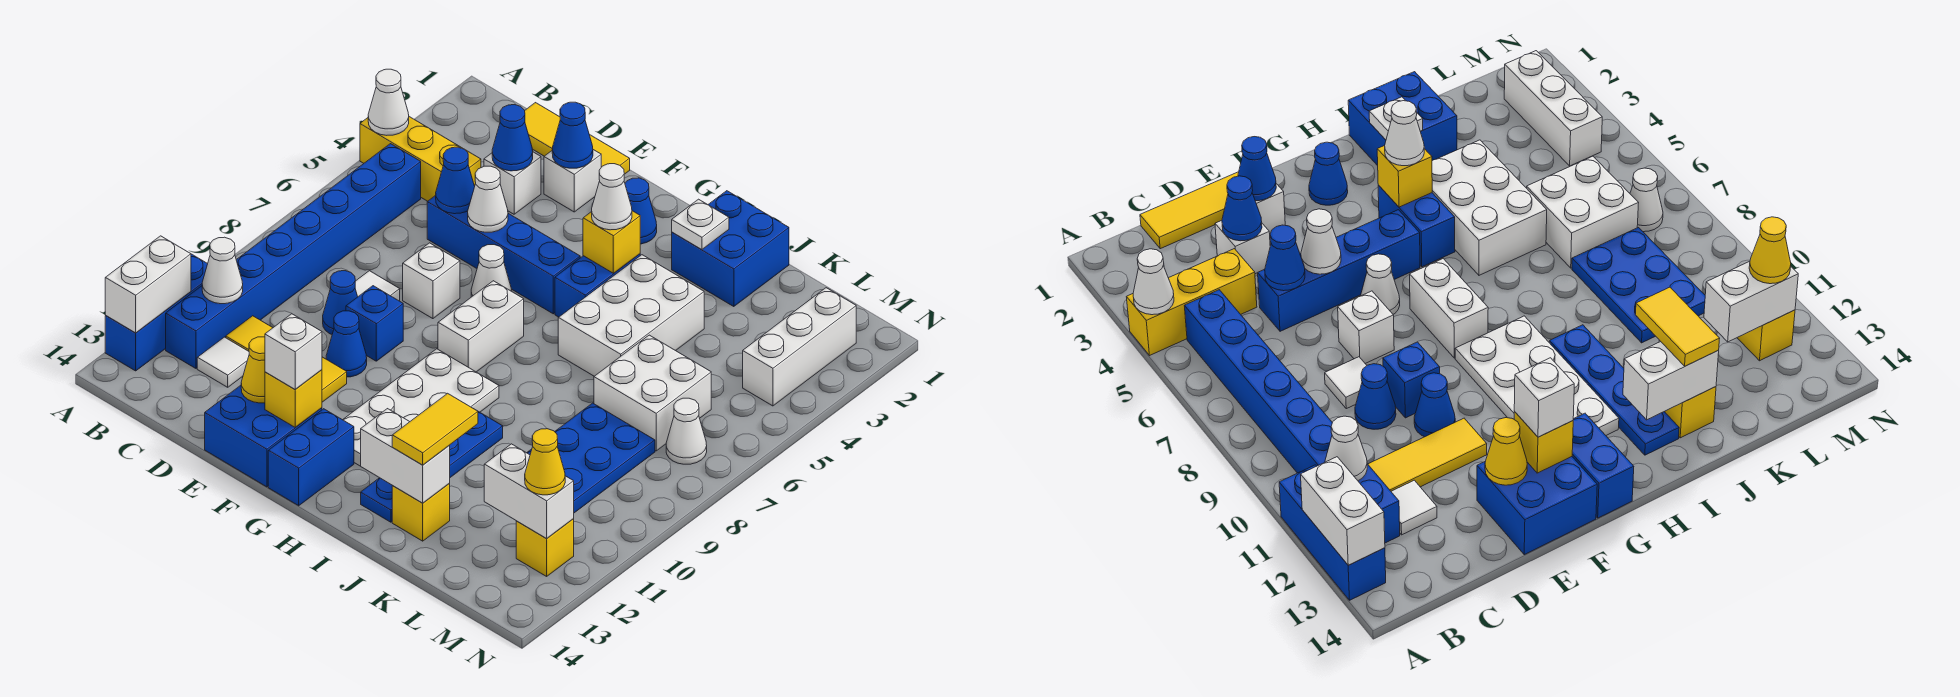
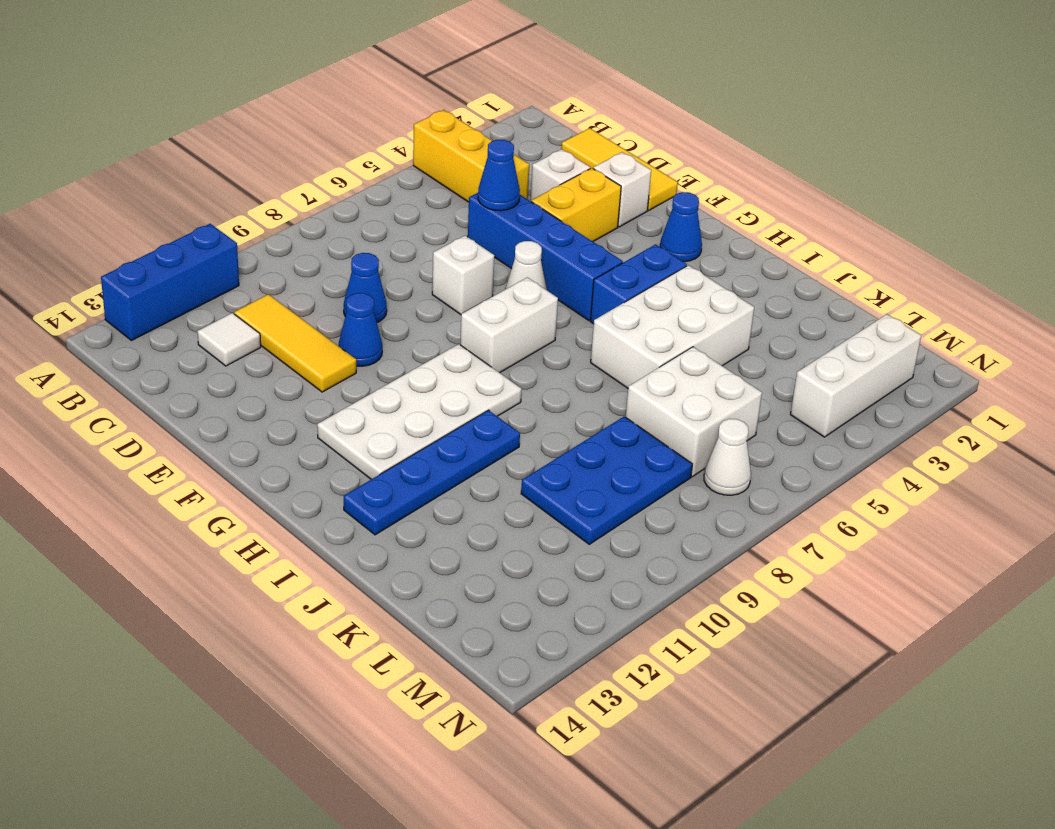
yellow brick E3:E4 level 1 -> none
none -> blue brick B5:B12 level 1
none -> white tile D8 level 1
none -> blue brick E9 level 1
none -> blue brick E13:F14 level 1

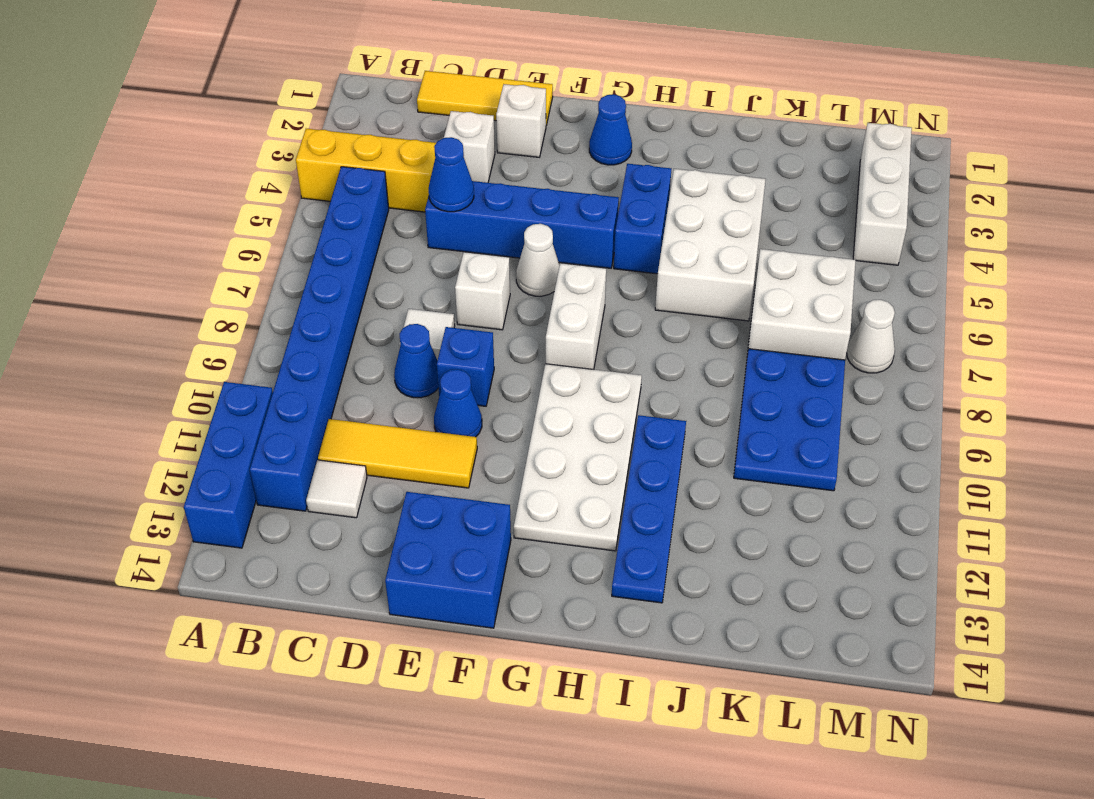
none -> blue brick G13:G14 level 1
none -> blue brick I1:J2 level 1
none -> yellow brick J13 level 1
none -> yellow brick M12 level 1

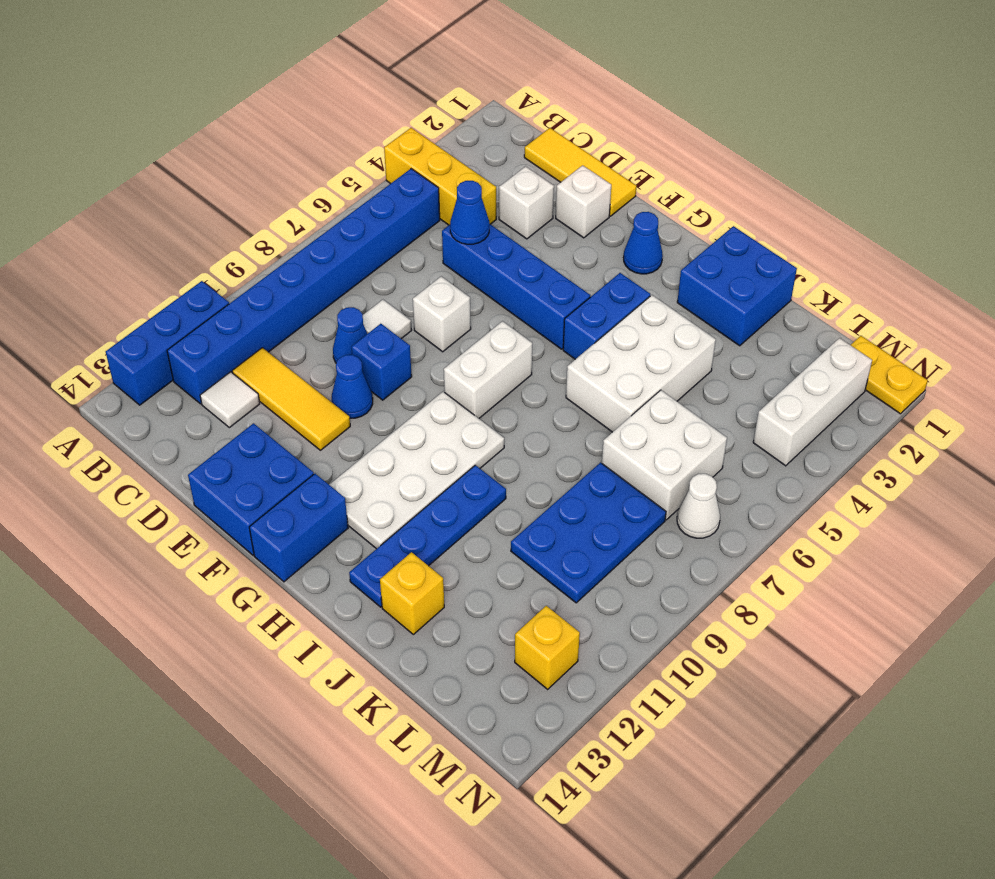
yellow plate M1:N1 level 1 -> none
none -> white cone F6 level 1
none -> white cone A4 level 2
none -> white brick A12:A13 level 2
none -> white cone B11 level 2

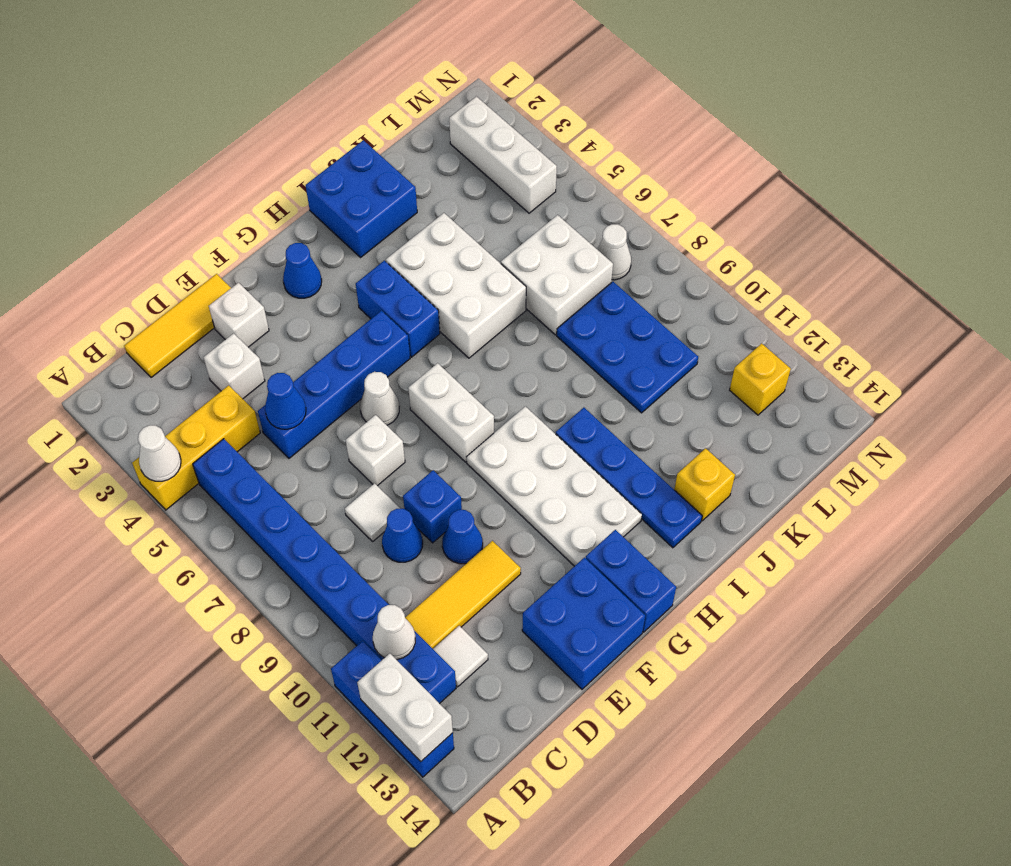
none -> blue cone D3 level 2
none -> blue cone E2 level 2
none -> white cone E5 level 2
none -> yellow cone E13 level 2

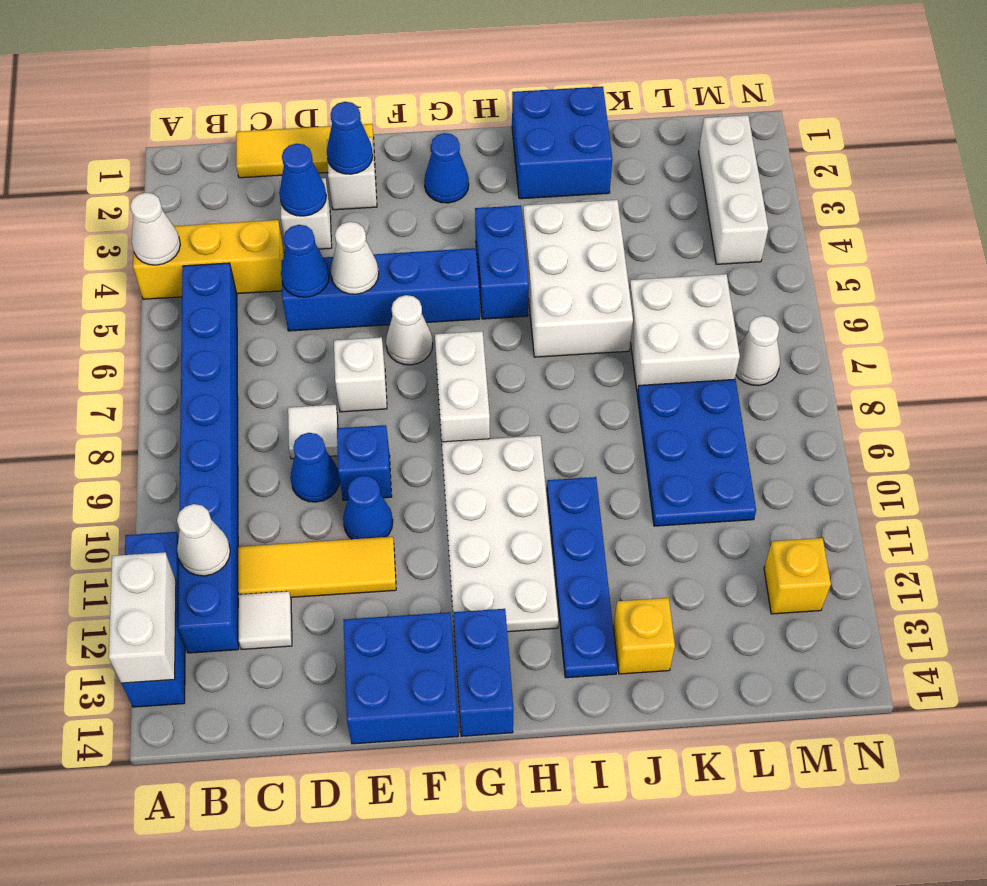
none -> yellow cone E13 level 2
none -> yellow brick F13 level 2
none -> yellow brick H4 level 2
none -> white plate I2 level 2

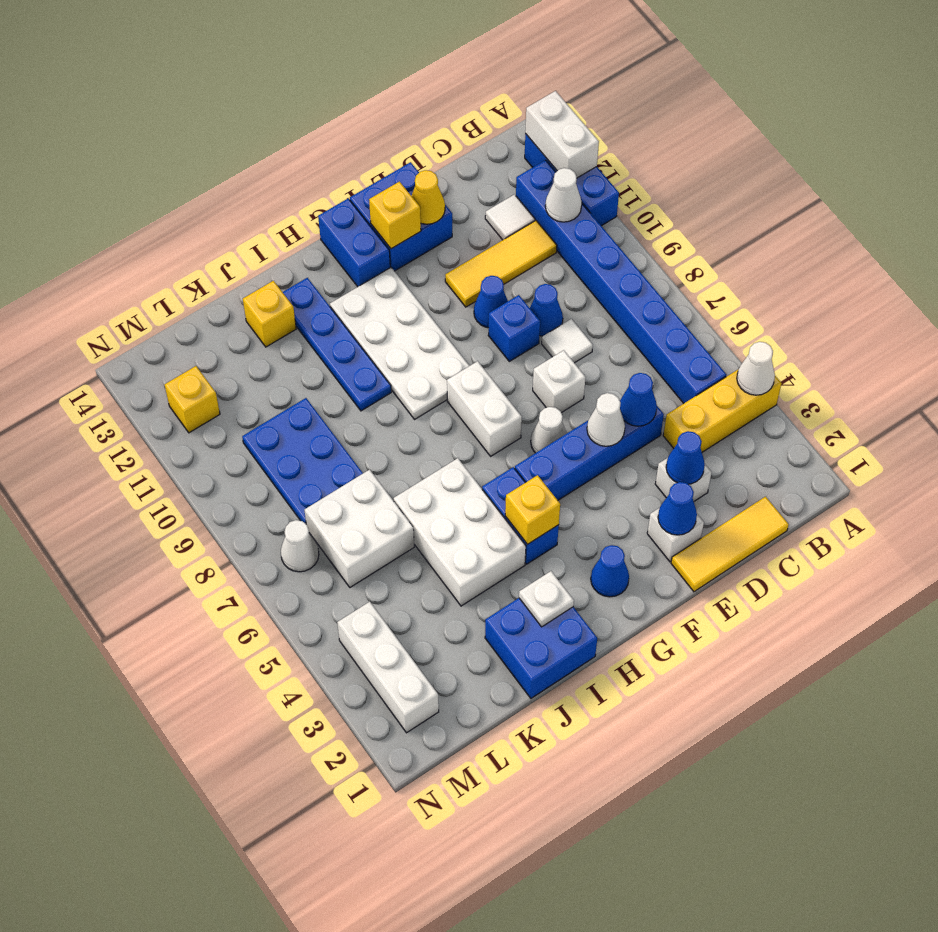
none -> white brick I13:J13 level 2
none -> white brick L12:M12 level 2
none -> white brick F13 level 3
none -> white cone H4 level 3

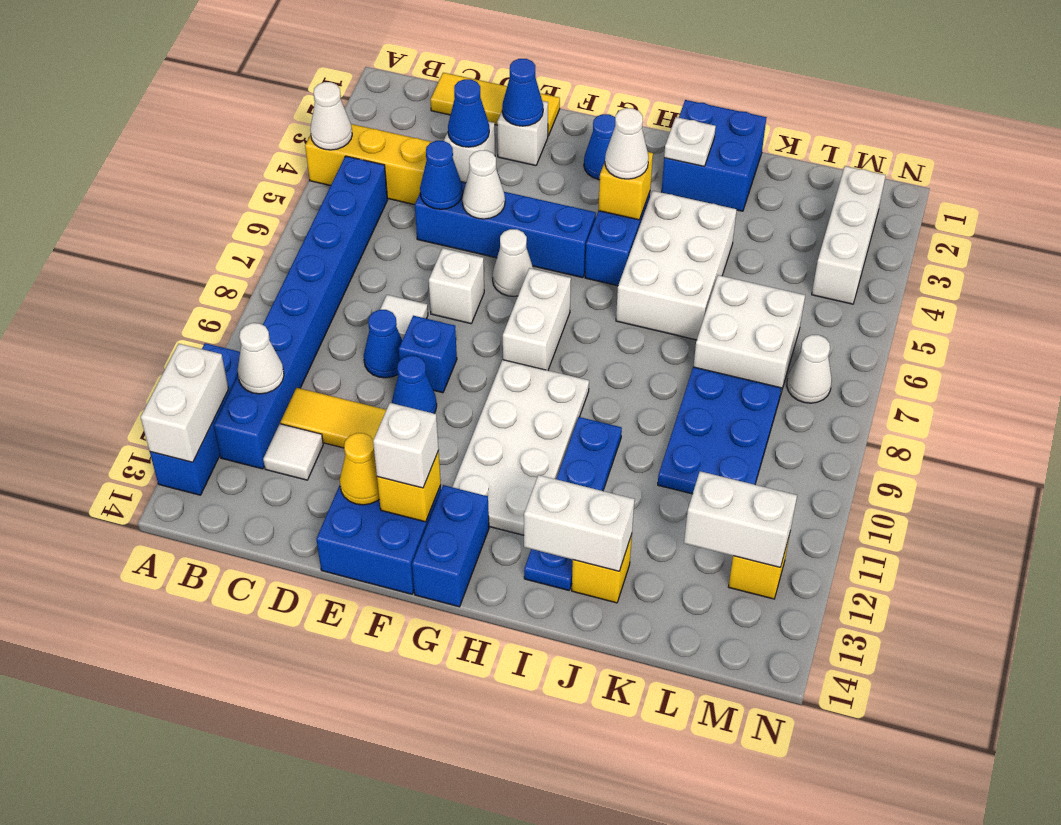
none -> yellow tile J12:J13 level 3
none -> yellow cone M12 level 3

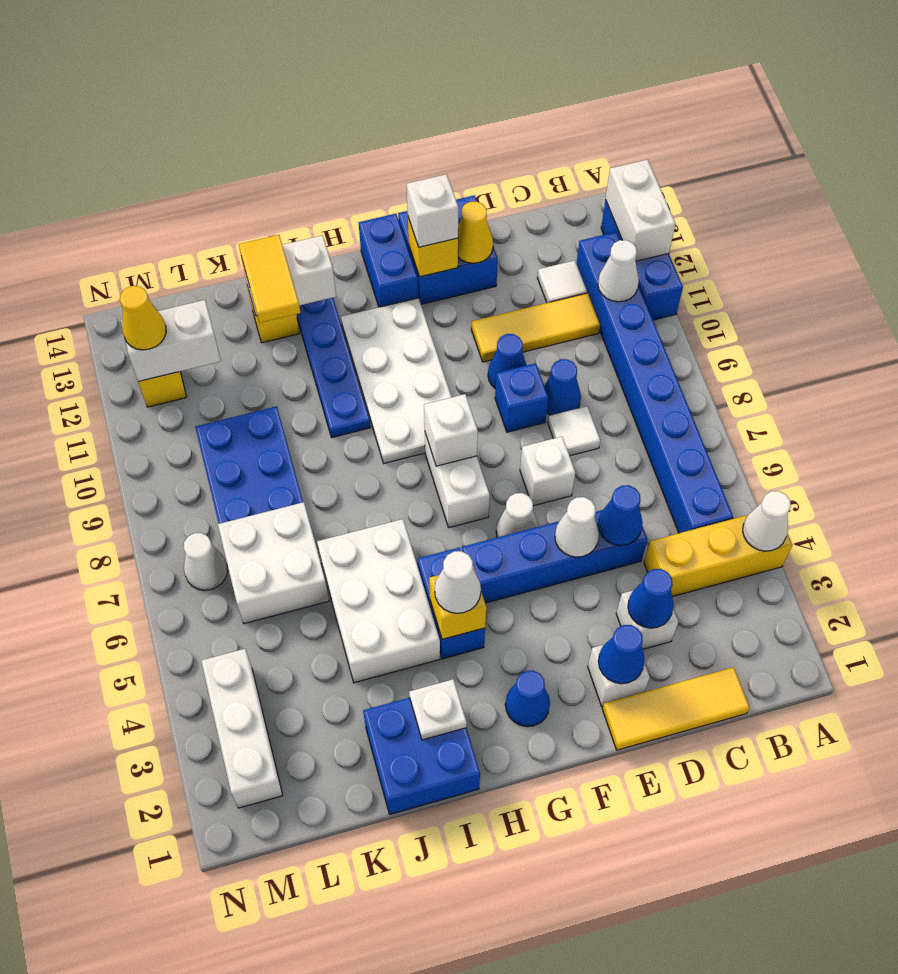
white brick G8 level 2 -> none

